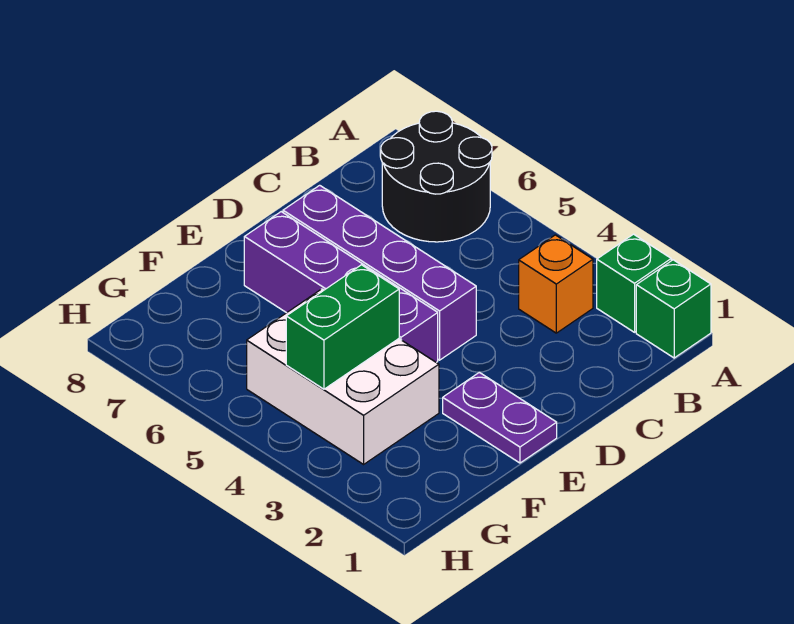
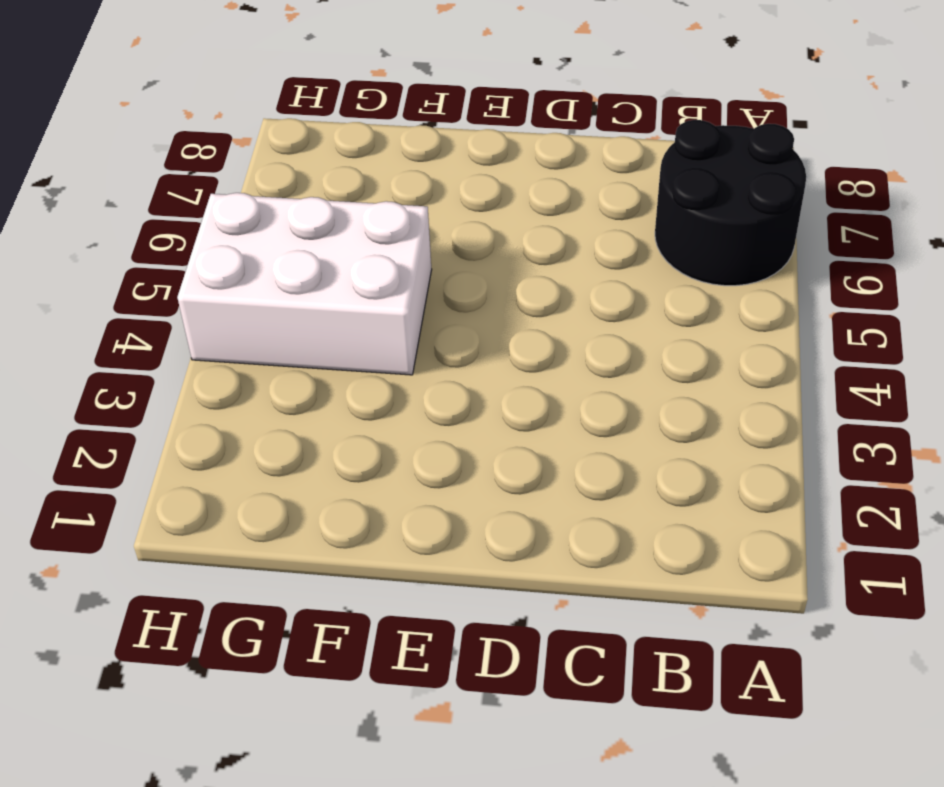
white brick F4:H5 level 1 -> white brick F3:G5 level 1
none -> green brick A1 level 1
none -> green brick A2 level 1

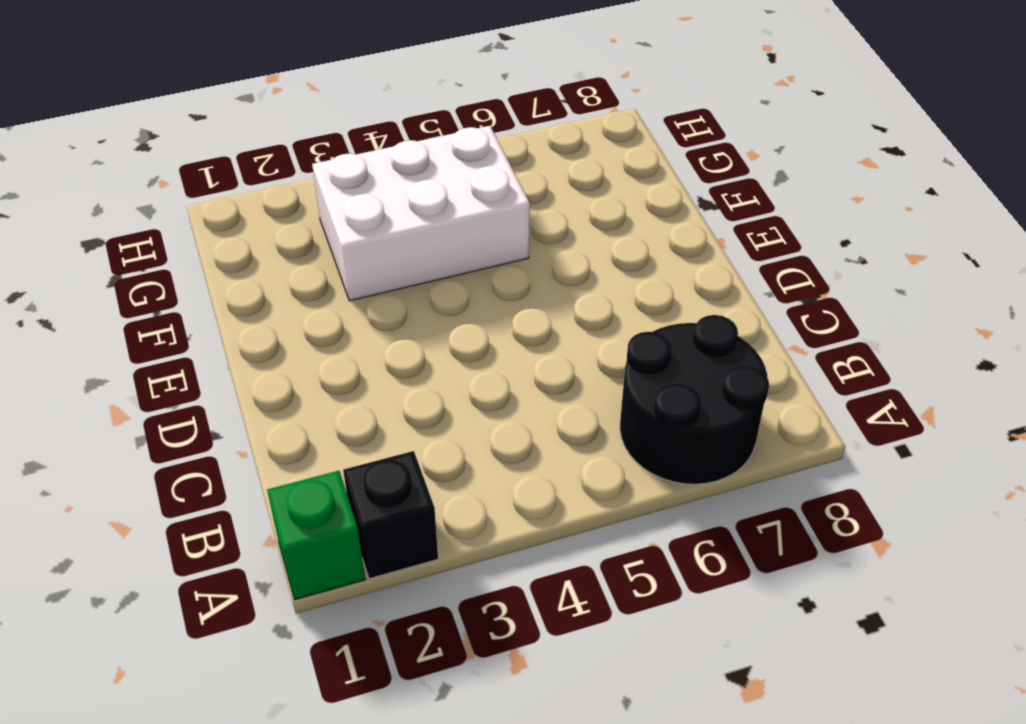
black brick A2 level 1 -> green brick A2 level 1
none -> orange brick B3 level 1
none -> purple brick D4:D7 level 1

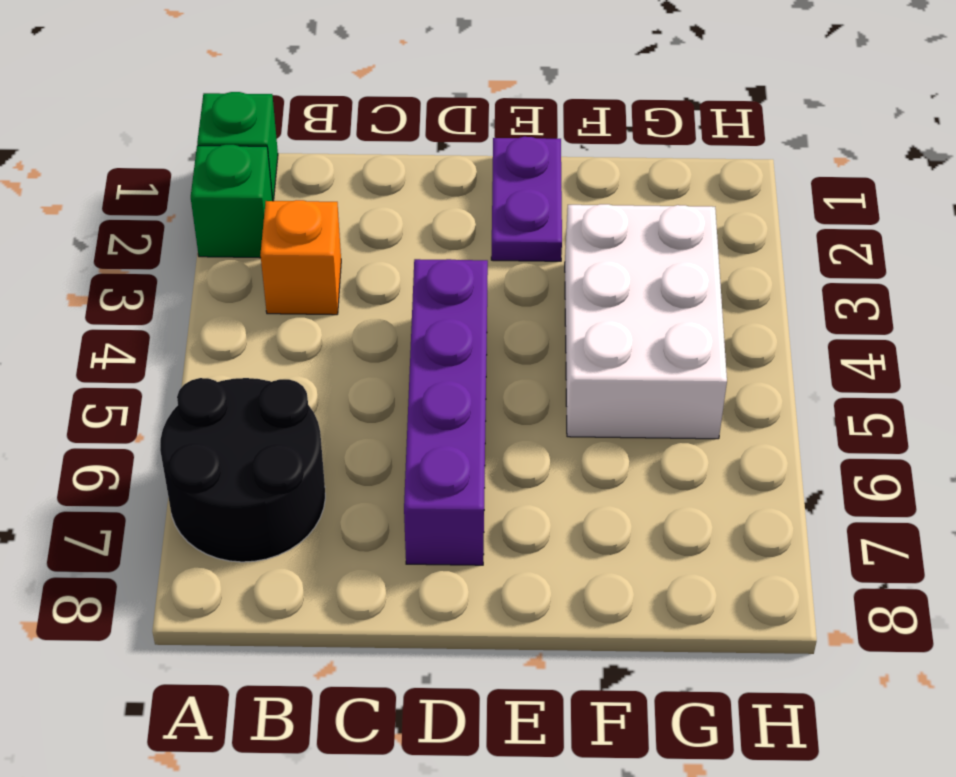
none -> purple brick E4:E7 level 1
none -> green brick F4:G4 level 2

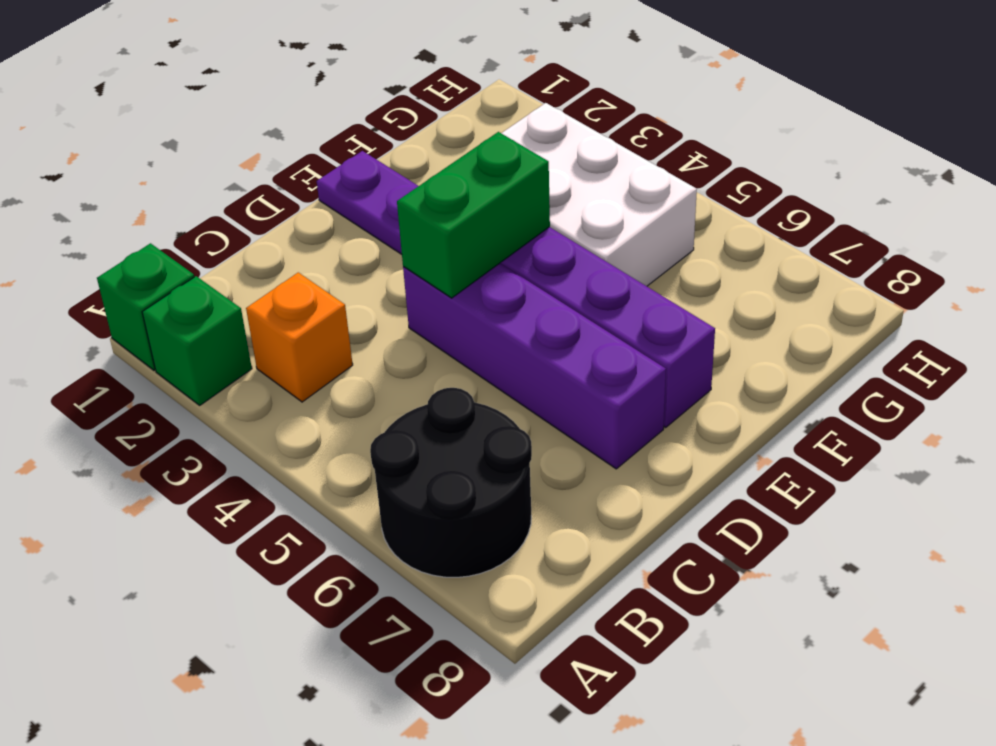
green brick D4:E4 level 2 -> green brick F4:G4 level 2

